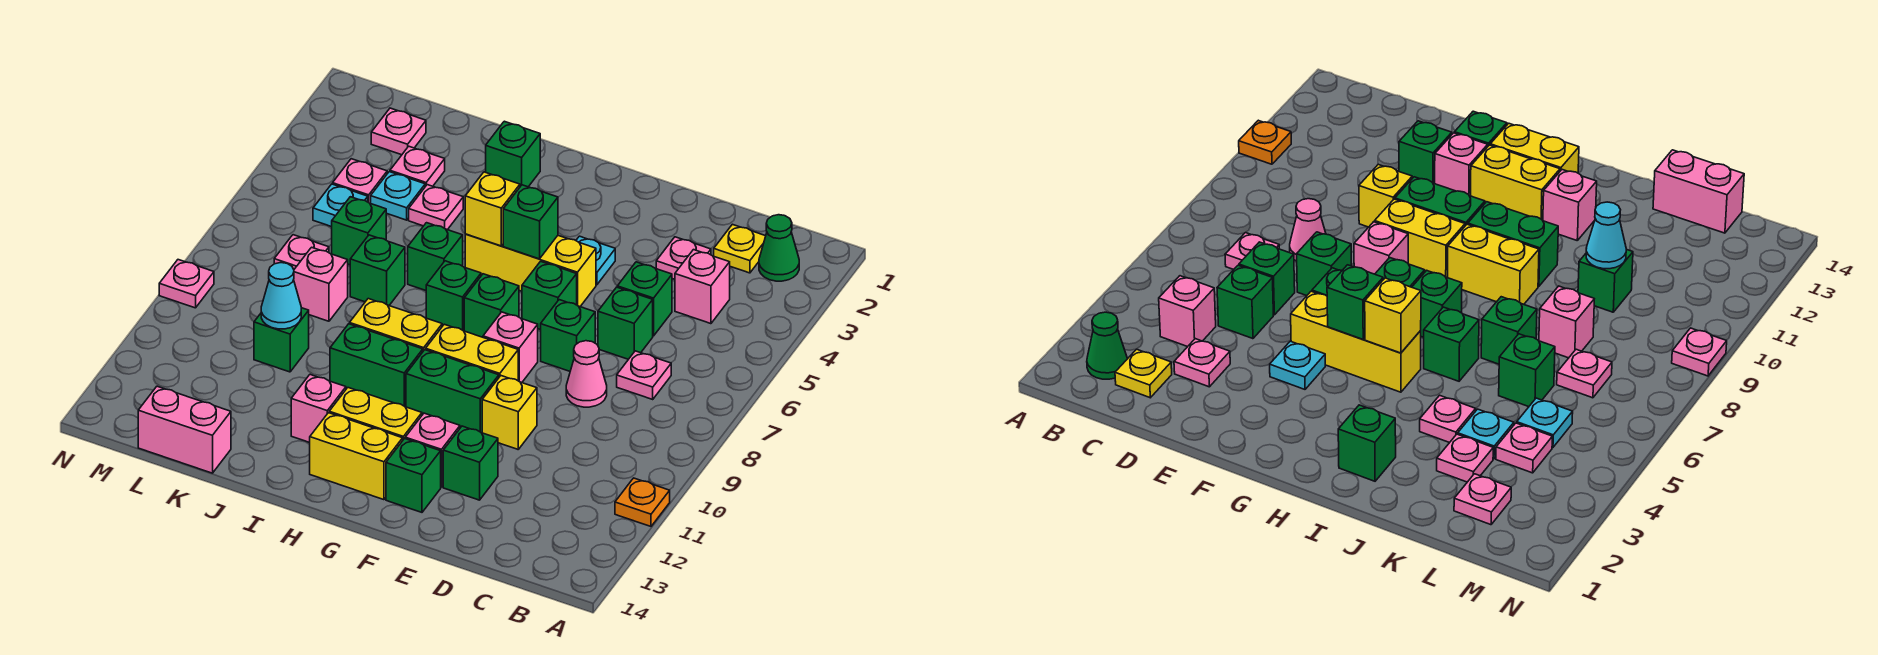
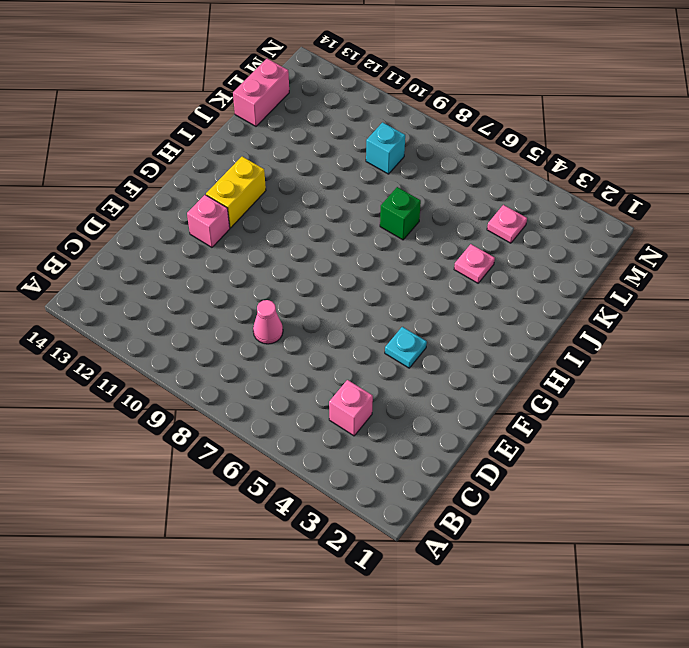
cyan brick L9 level 1 -> none
none -> orange plate A11 level 1
none -> green cone B2 level 1
none -> yellow plate C2 level 1
none -> pink plate C7 level 1

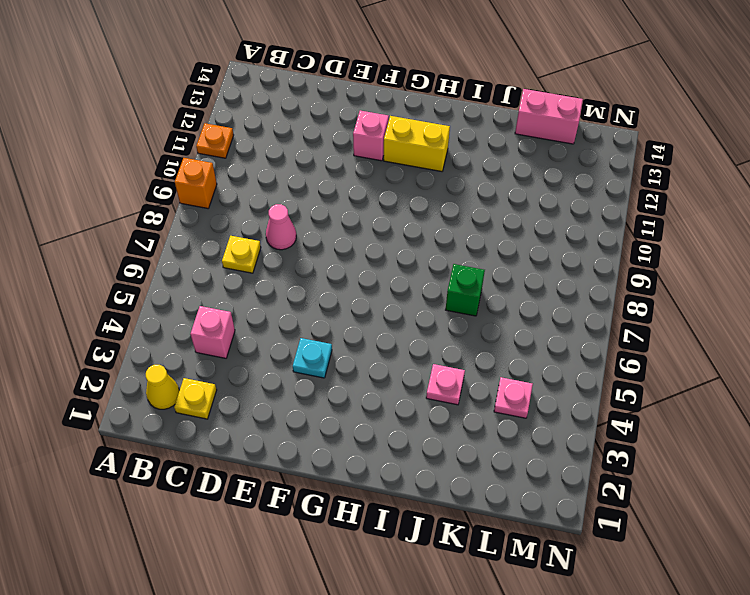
orange brick A9 level 1 -> none
yellow cone B2 level 1 -> green cone B2 level 1
yellow plate C7 level 1 -> pink plate C7 level 1
none -> pink plate D3 level 1
none -> green brick D5 level 1
none -> green brick D6 level 1
none -> green brick E7 level 1

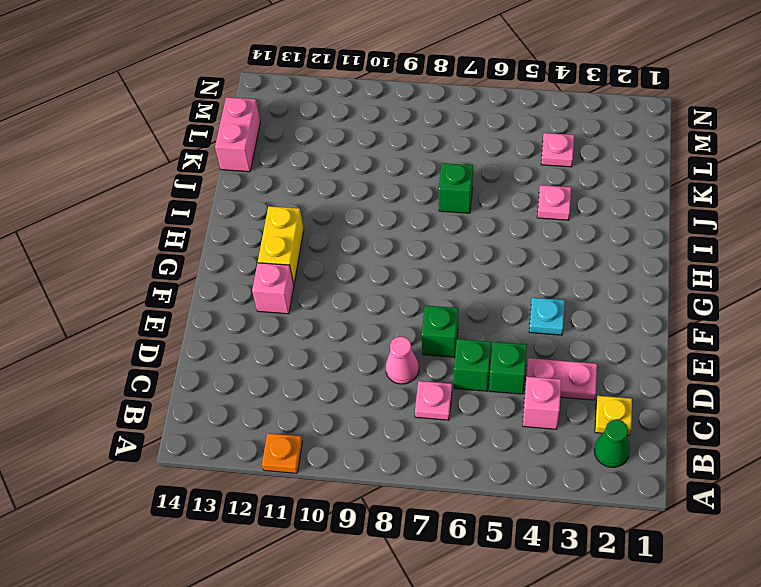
pink plate D3:D4 level 1 -> pink plate D3 level 1
none -> yellow brick E10 level 1
none -> green brick E12 level 1
none -> yellow brick F5:H5 level 1
none -> green brick F6 level 1

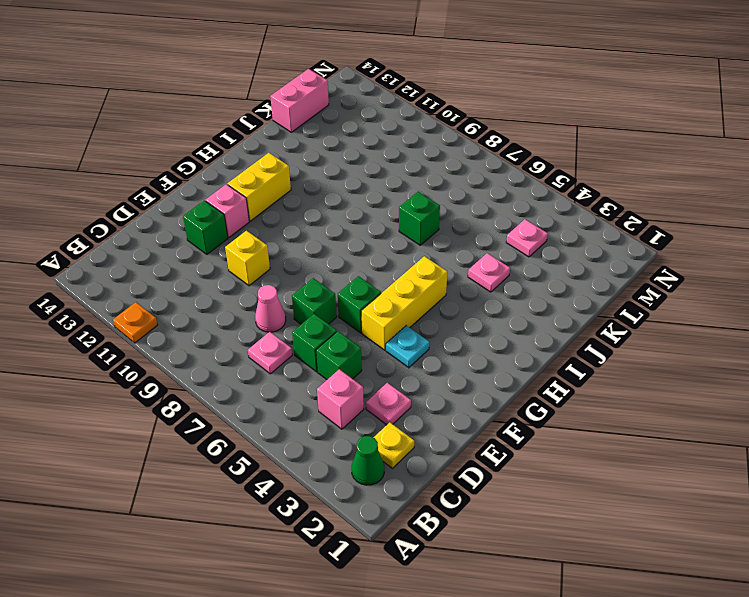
none -> pink brick F8 level 1
none -> yellow brick F9:G9 level 1
none -> green brick F10:G10 level 1
none -> green brick F13 level 1

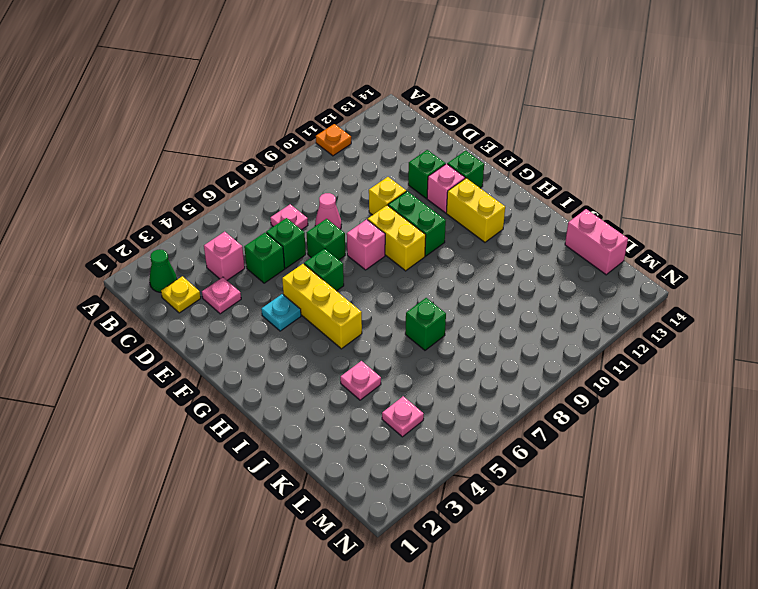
none -> green brick G7 level 1
none -> yellow brick G13:H13 level 1
none -> green brick H7 level 1
none -> yellow brick H9:I9 level 1

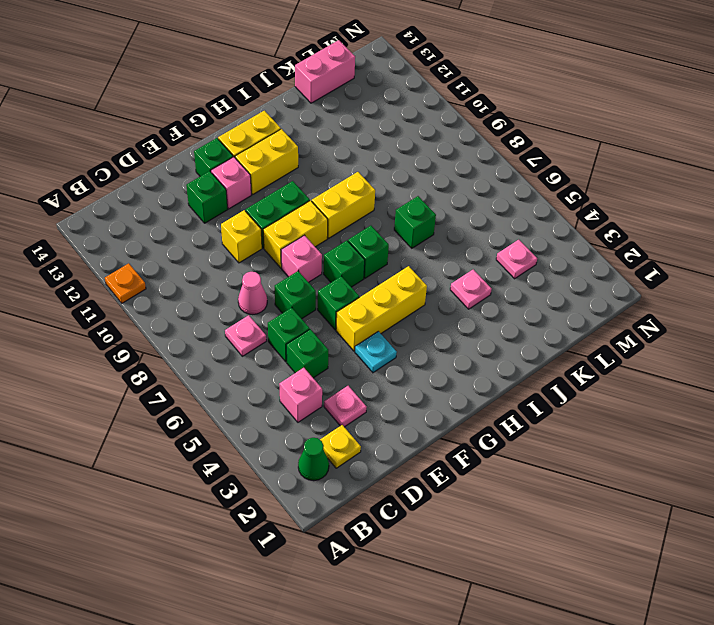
none -> green brick H10:I10 level 1
none -> green brick I2 level 1
none -> green brick I6 level 1
none -> pink brick I12 level 1

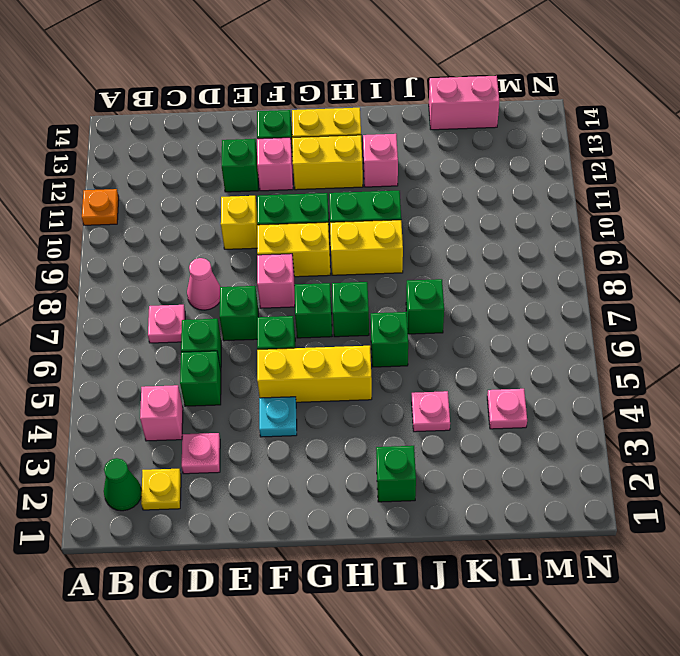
none -> pink plate K3 level 1
none -> cyan plate K4 level 1
none -> green brick K6 level 1
none -> pink brick K8 level 1

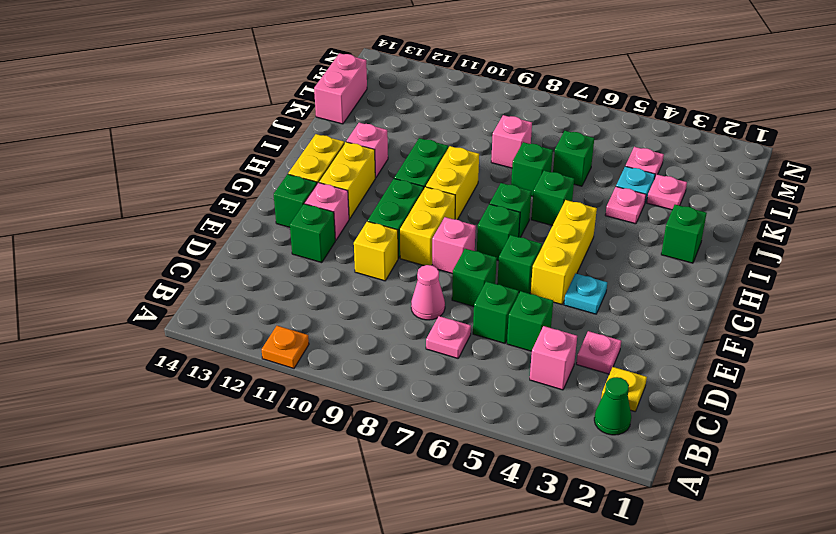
none -> green brick K10 level 1
none -> pink plate L2 level 1
none -> cyan plate L5 level 1
none -> pink plate L7 level 1

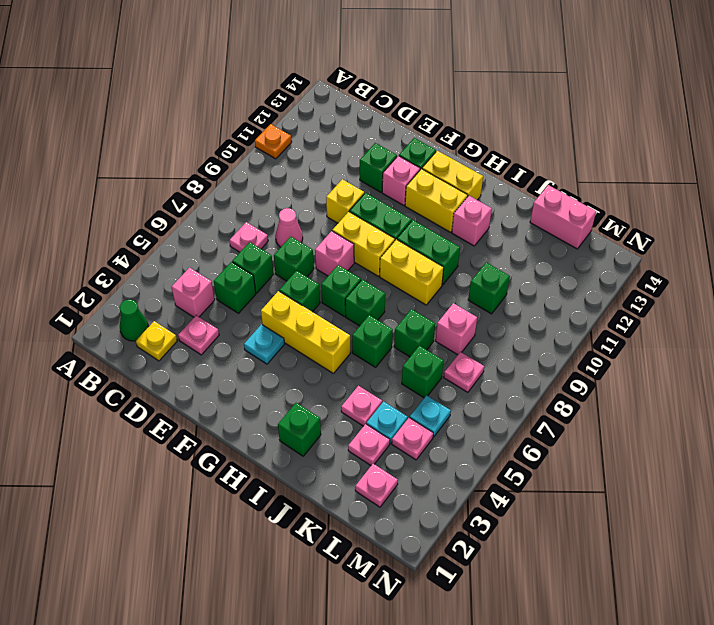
none -> pink plate N9 level 1
none -> green brick G5 level 2
none -> yellow brick H5 level 2
none -> cyan cone K10 level 2

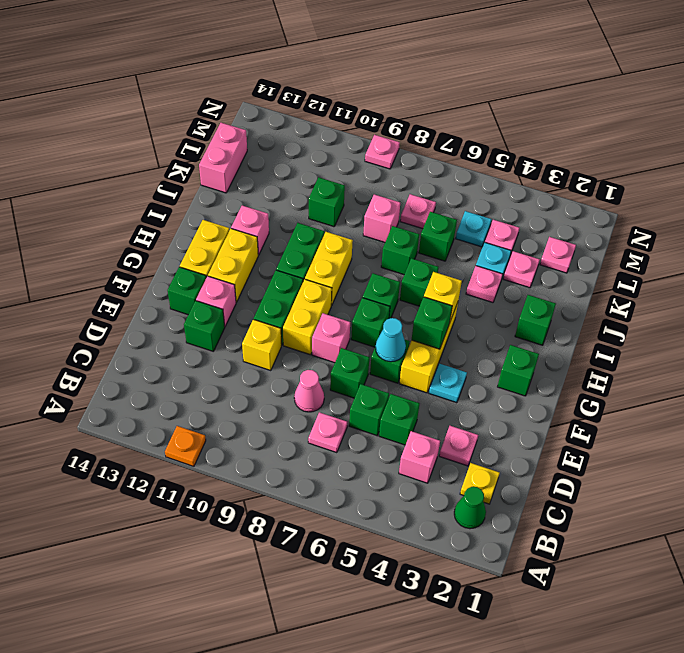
cyan cone F6 level 2 -> cyan cone K10 level 2
green brick G2 level 1 -> none

